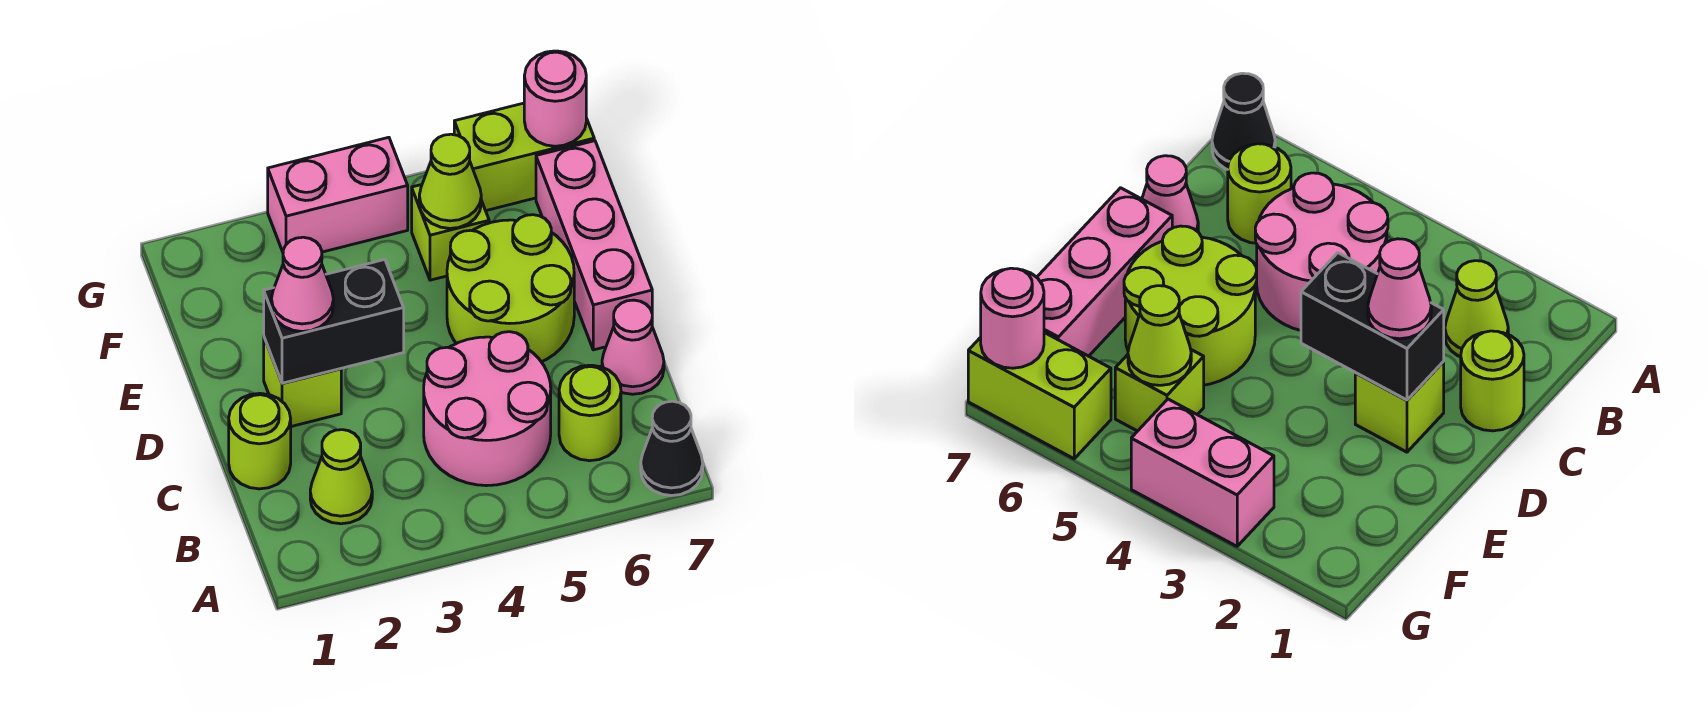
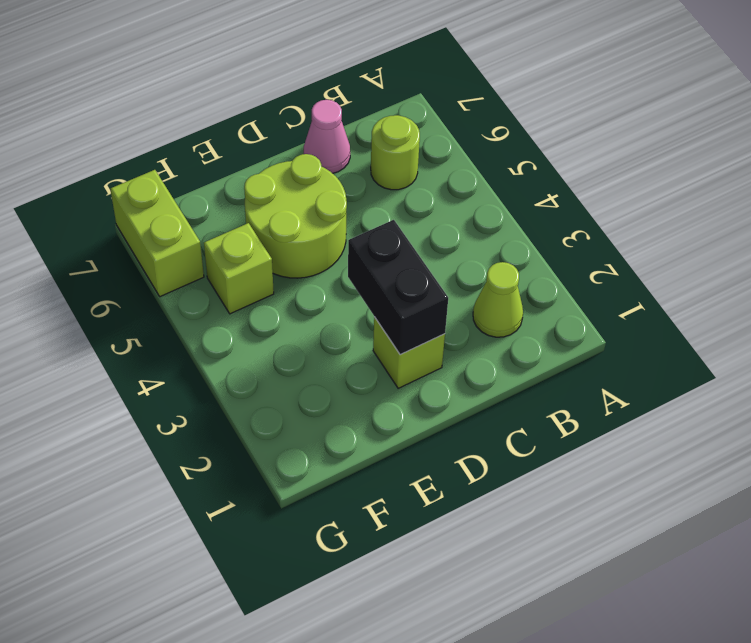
none -> black cone A7 level 1
none -> pink round brick B4:C5 level 1
none -> lime round brick C1 level 1

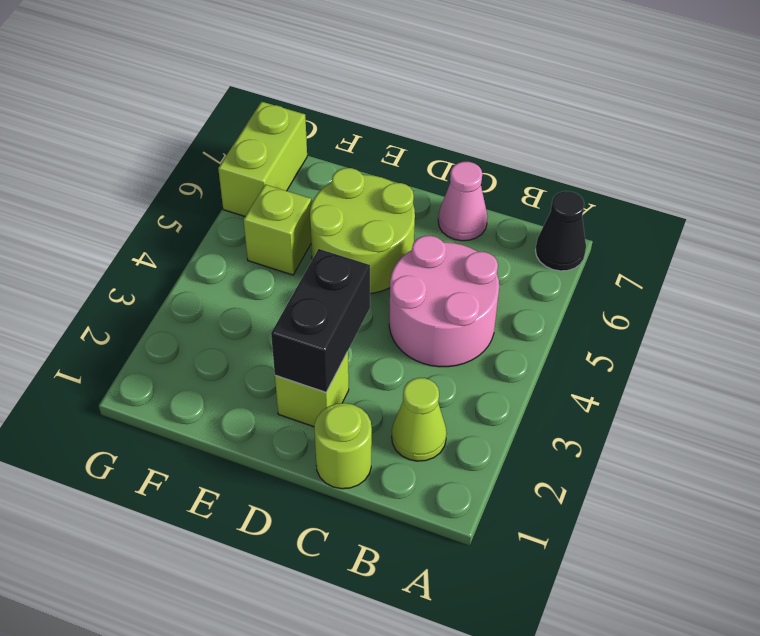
none -> lime round brick B6 level 1
none -> pink brick D7:F7 level 1
none -> pink brick G3:G4 level 1

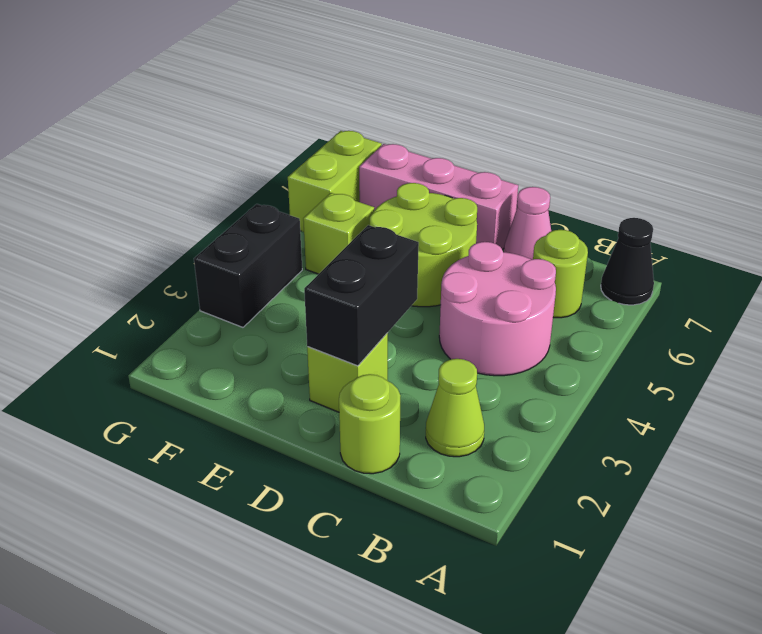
black brick G3:G4 level 1 -> pink brick G3:G4 level 1
none -> lime cone F5 level 2
none -> pink round brick G7 level 2
none -> pink cone D2 level 3

